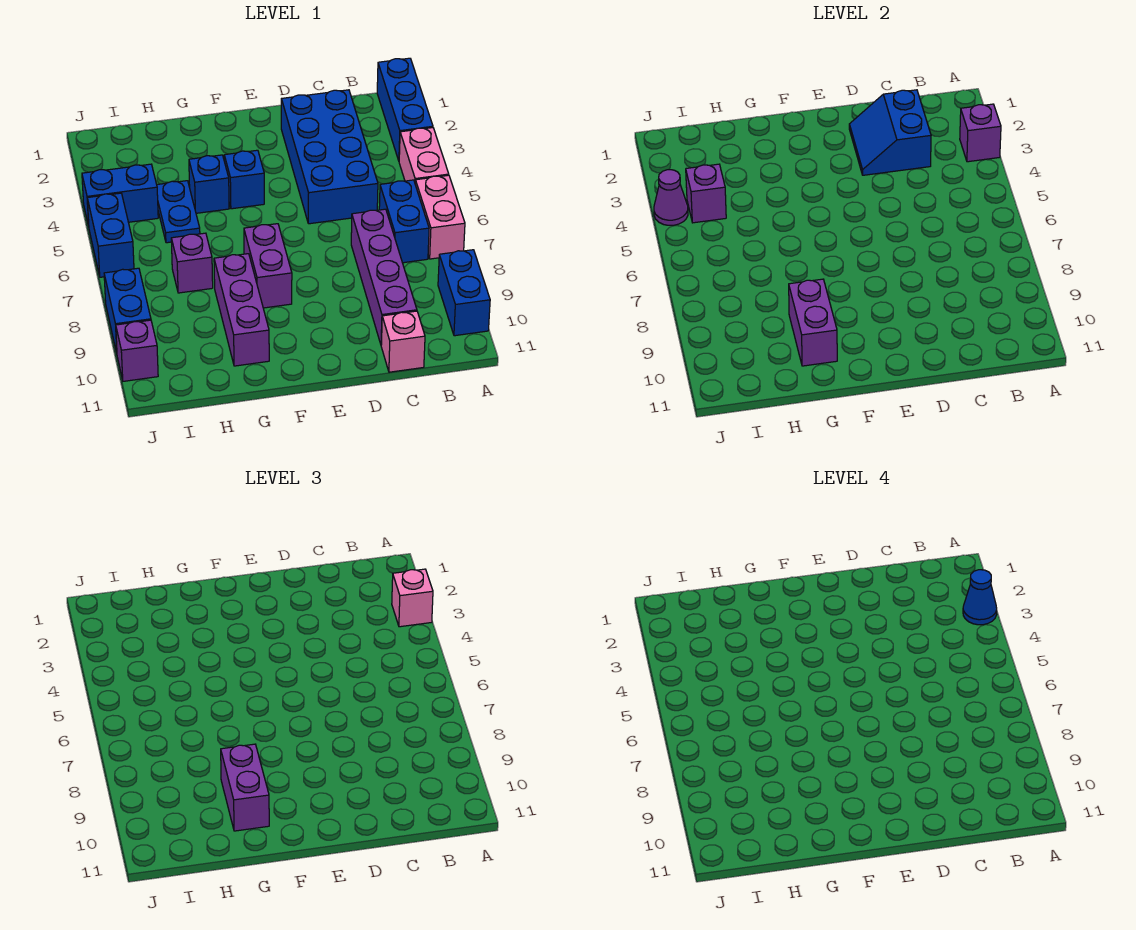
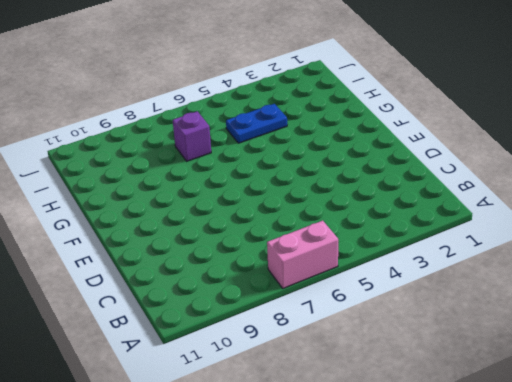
none -> blue brick A1:A3 level 1
none -> pink brick A4:A5 level 1
none -> blue brick A9:A10 level 1

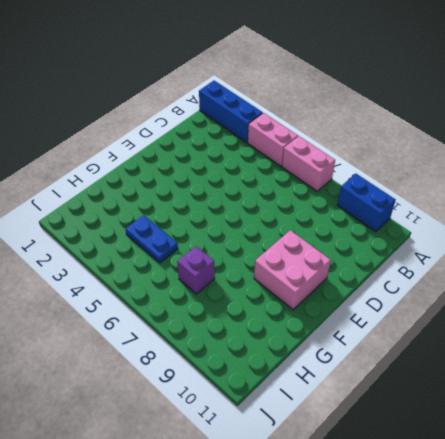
pink brick E9:F10 level 1 -> none
none -> blue brick B6:B7 level 1
none -> blue brick C2:D5 level 1
none -> purple brick C7:C10 level 1

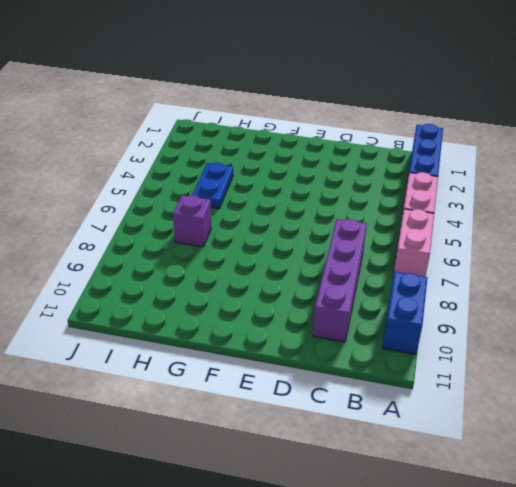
none -> blue brick B6:B7 level 1
none -> blue brick C2:D5 level 1
none -> pink brick C11 level 1

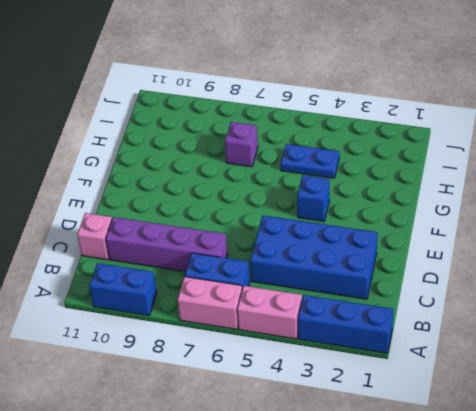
none -> purple brick F7:F8 level 1
none -> blue brick G4 level 1
none -> purple brick G8:G10 level 1

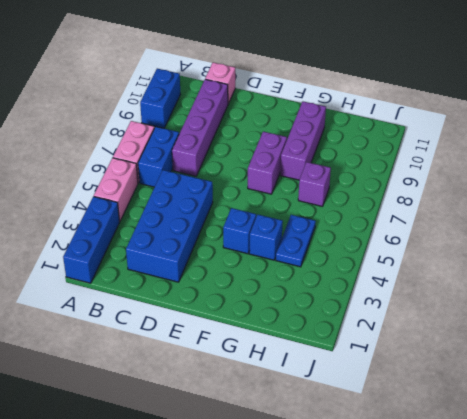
none -> blue brick I4:J4 level 1
none -> blue brick J5:J6 level 1
none -> blue brick J8:J9 level 1

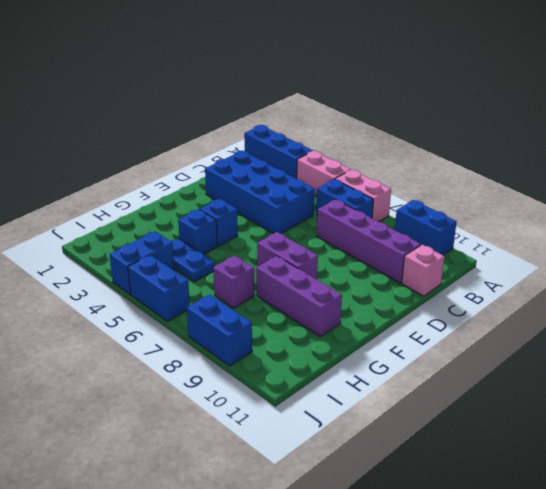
none -> purple brick J10 level 1
none -> purple brick A3 level 2
none -> blue slope C2:D3 level 2 top C

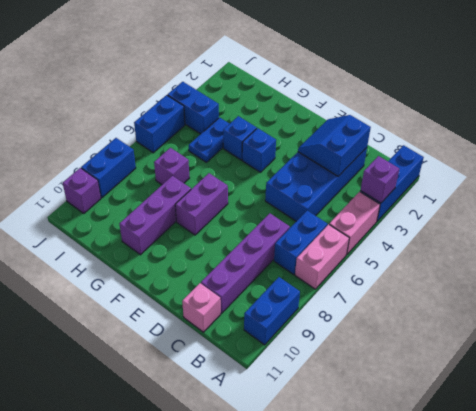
none -> purple brick G9:G10 level 2
none -> purple brick I4 level 2
none -> purple cone J4 level 2

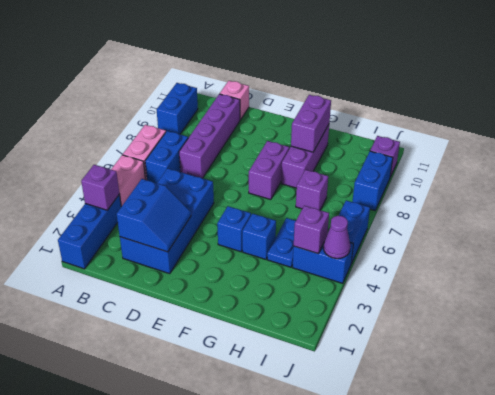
none -> pink brick A3 level 3
none -> purple brick G9:G10 level 3
none -> blue cone A3 level 4

